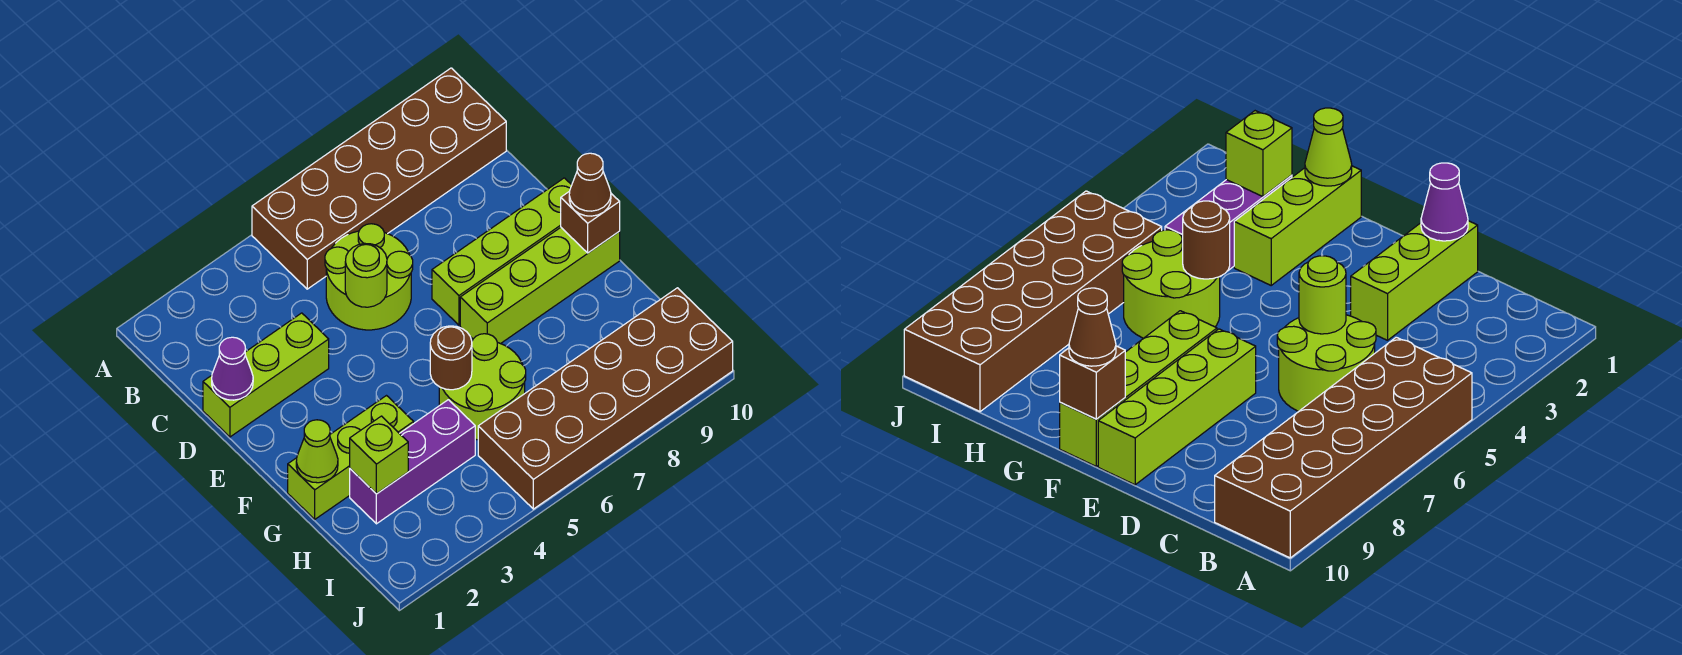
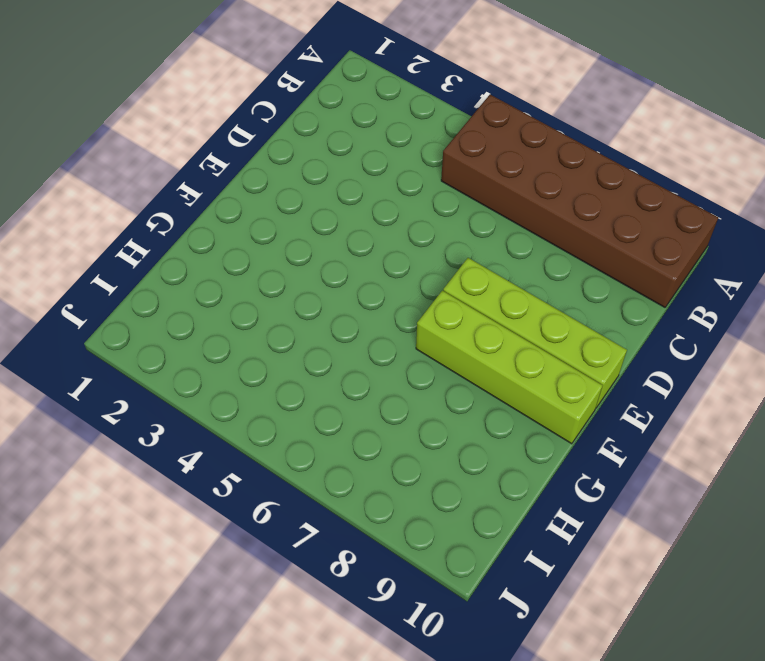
none -> lime round brick C5:D6 level 1
none -> lime brick D1:D3 level 1
none -> lime brick G1:G3 level 1

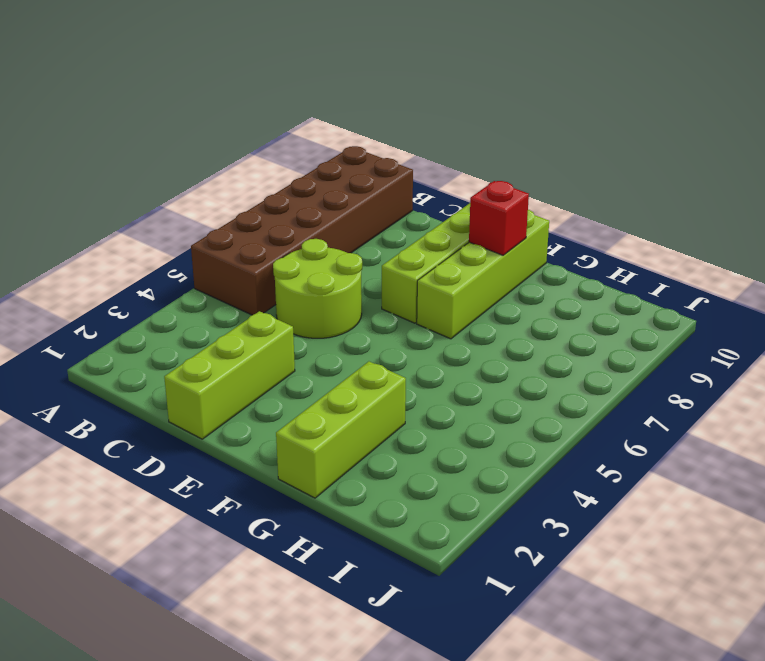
red brick F9 level 2 -> none
none -> lime round brick G5:H6 level 1
none -> purple brick H2:H4 level 1
none -> brown brick I5:J10 level 1

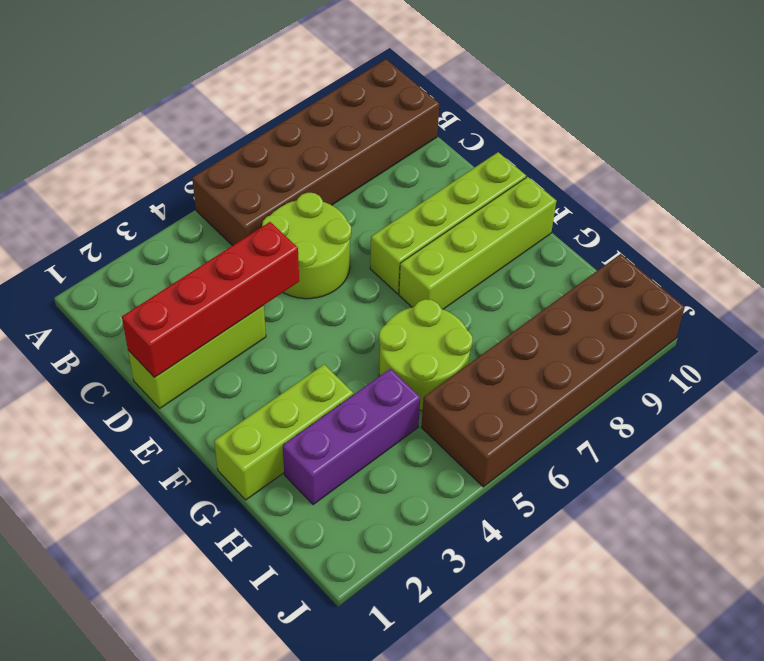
red brick D1:D4 level 2 -> purple cone D1 level 2
none -> lime round brick D5 level 2
none -> brown brick F10 level 2
none -> lime cone G1 level 2

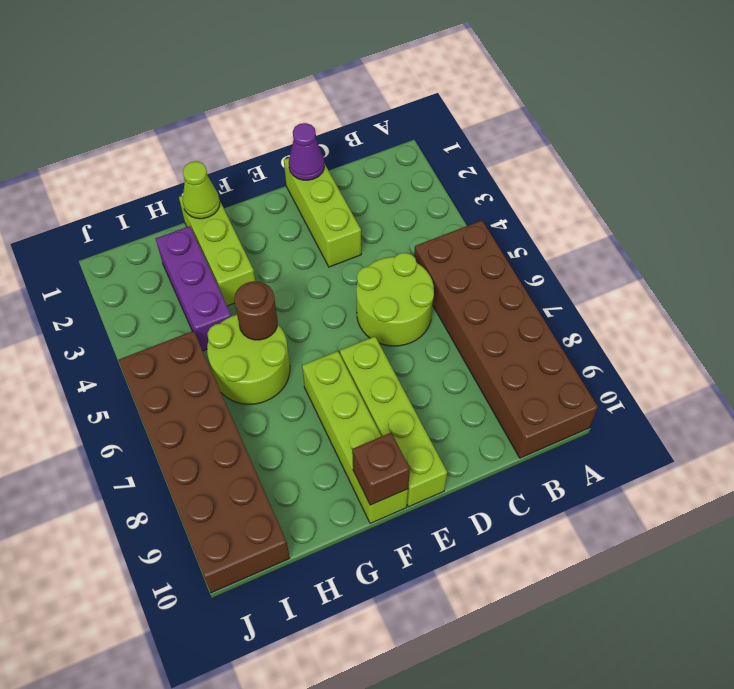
none -> lime round brick D5 level 2
none -> lime brick H2 level 2
none -> brown cone F10 level 3

